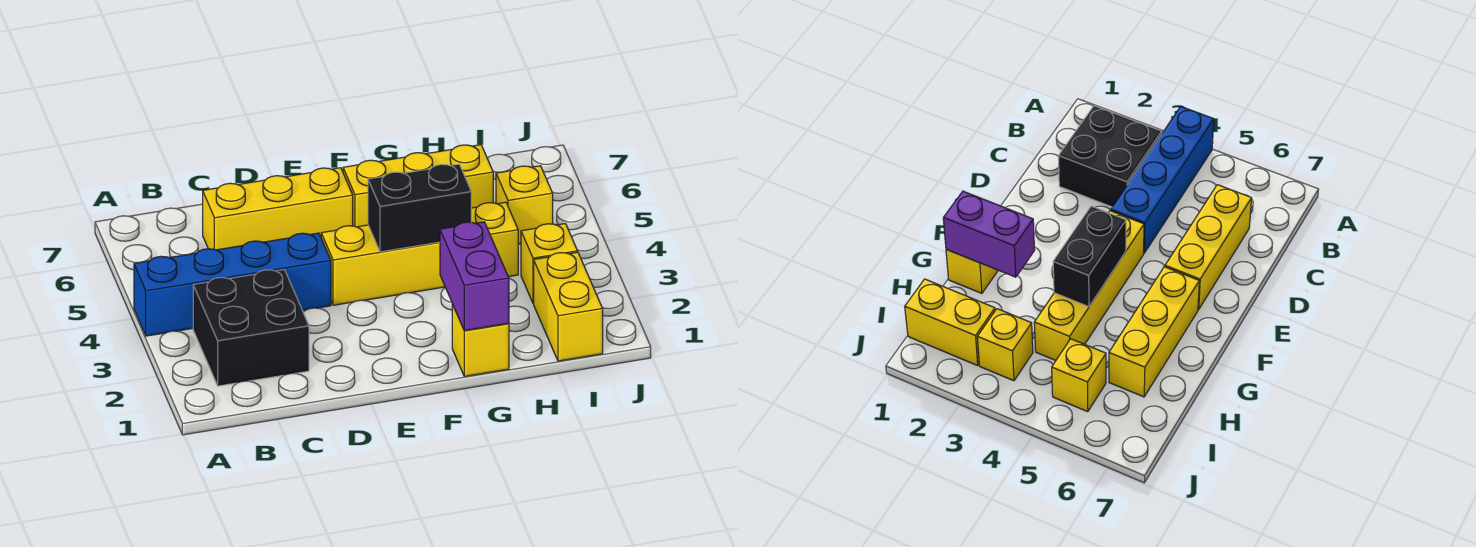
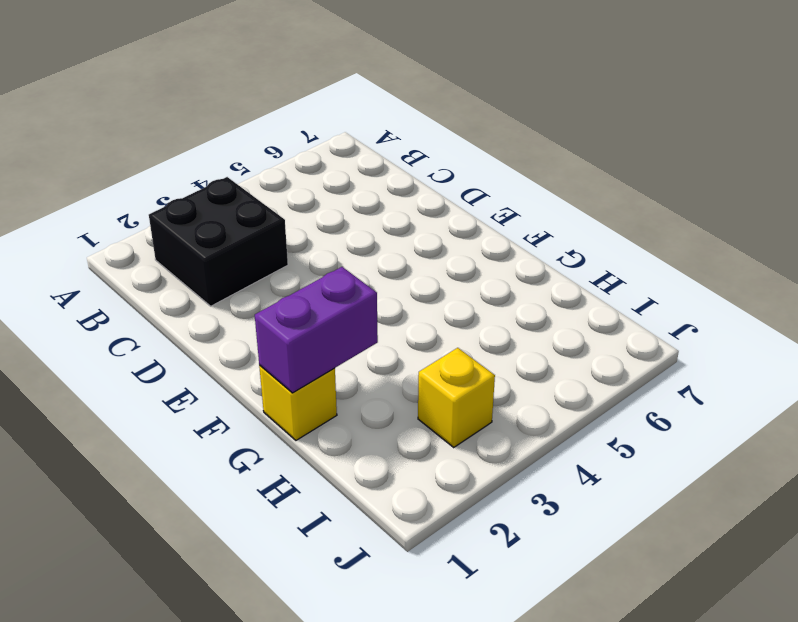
none -> blue brick A4:D4 level 1
none -> yellow brick C6:E6 level 1

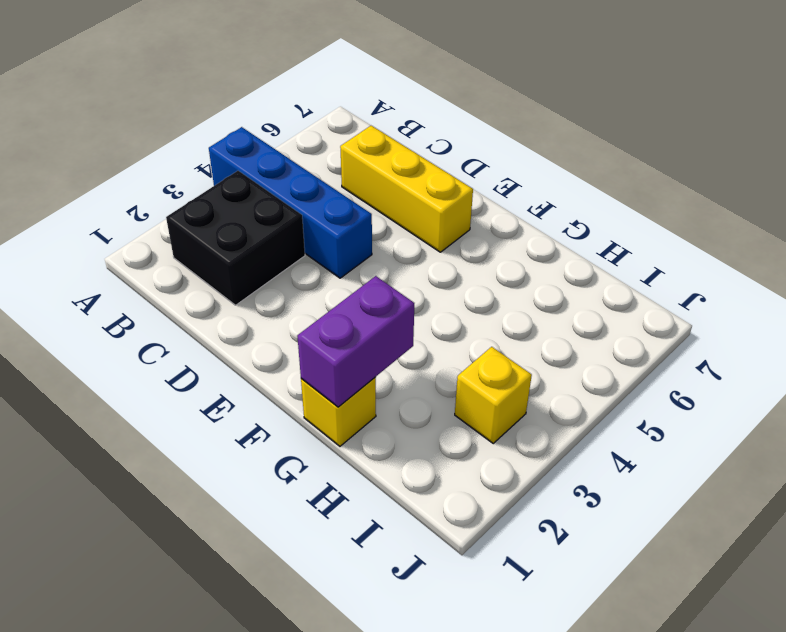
none -> yellow brick E4:H4 level 1
none -> yellow brick F6:H6 level 1

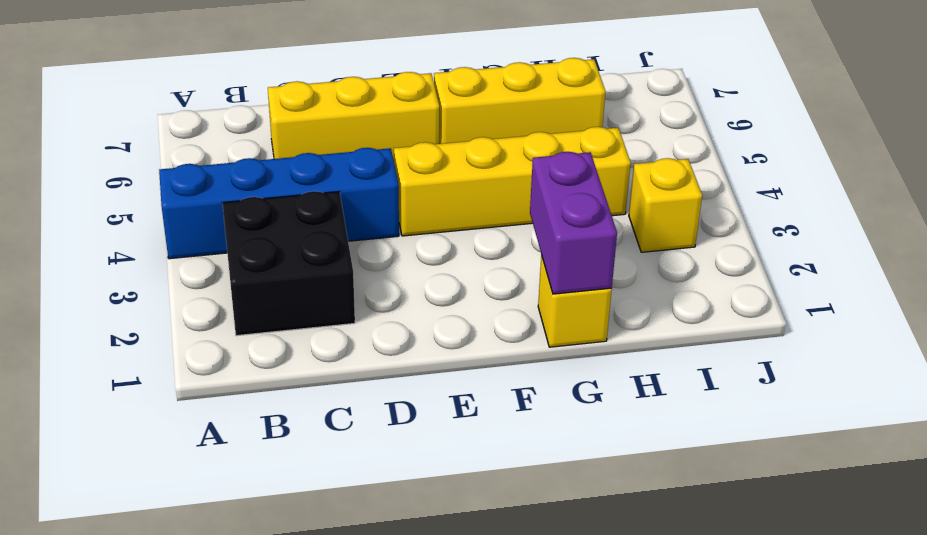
none -> yellow brick I1:I2 level 1
none -> yellow brick I5 level 1

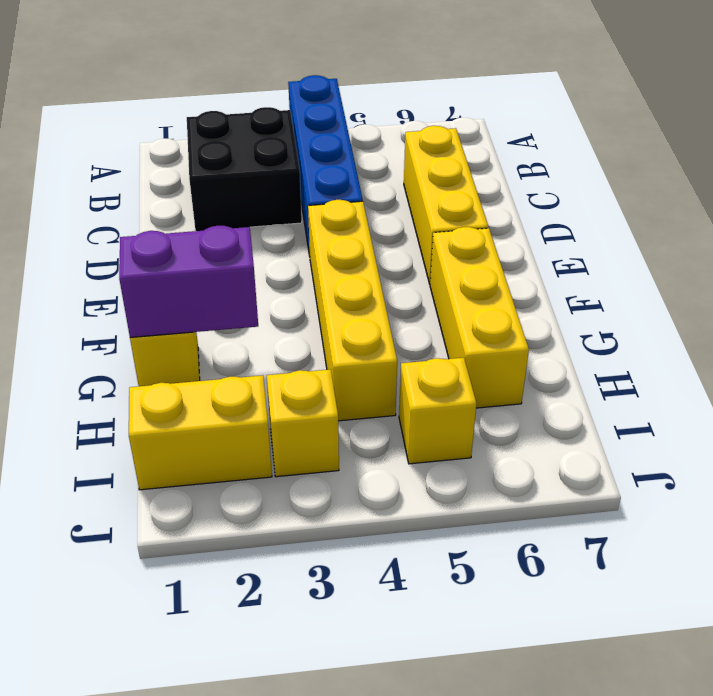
none -> black brick F4:G4 level 2

